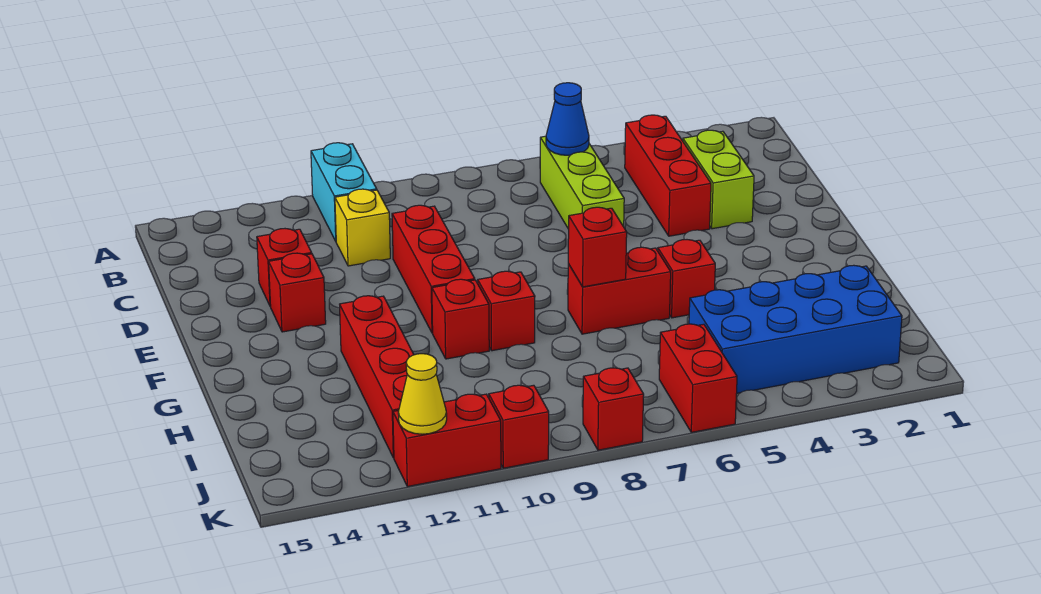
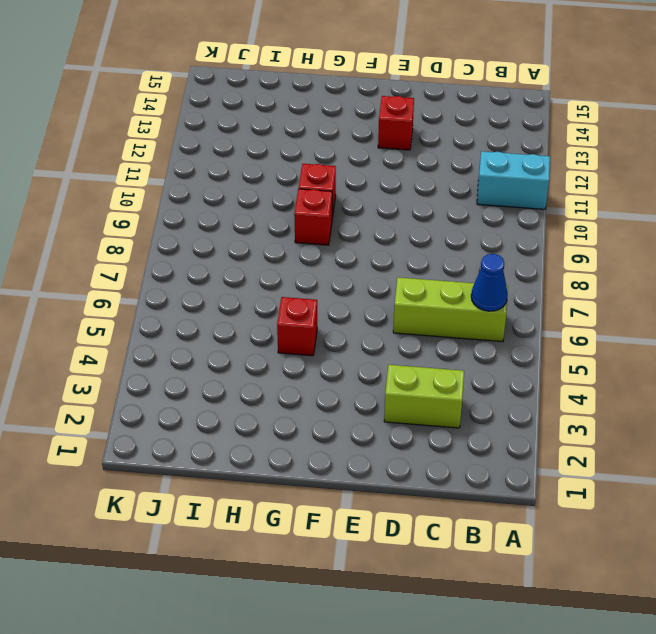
none -> red brick B4:D4 level 1
none -> yellow brick C11 level 1
none -> red brick D10:F10 level 1

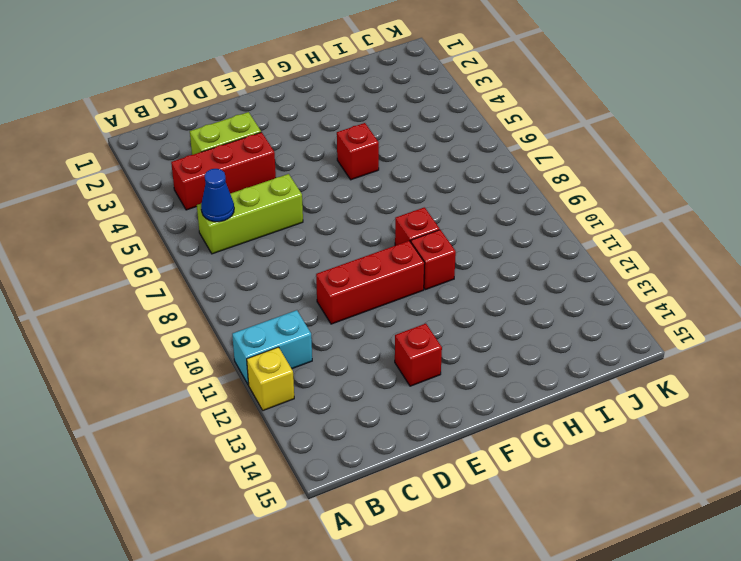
yellow brick A12 level 1 -> yellow brick C11 level 1
none -> red brick D13 level 1
none -> red brick G6:G7 level 1
none -> red brick G12:J12 level 1

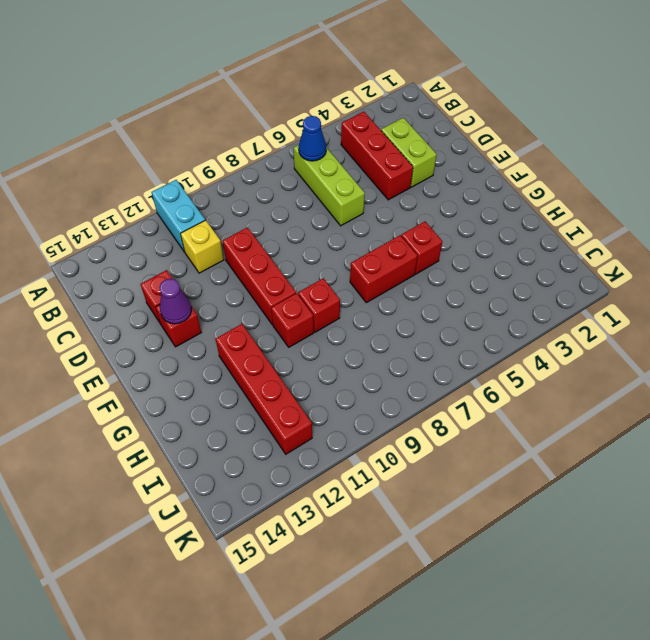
purple cone E13 level 2 -> none
none -> blue brick I2:J5 level 1
none -> red brick J6:K6 level 1
none -> red brick K8 level 1

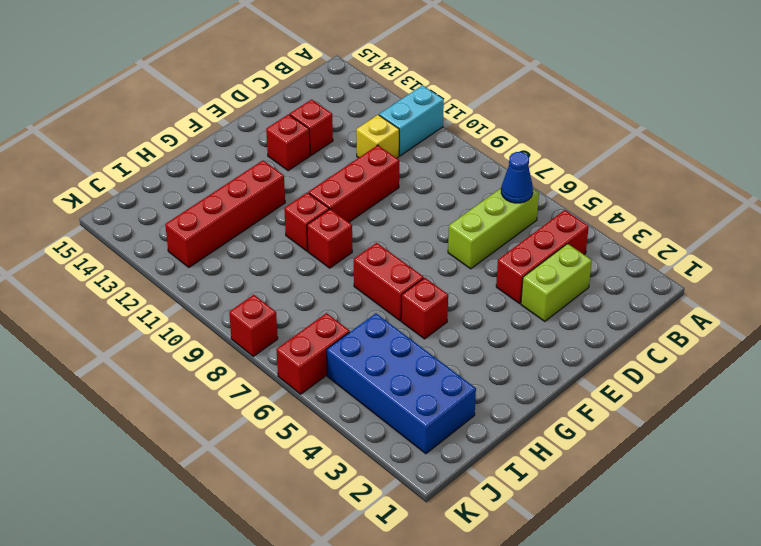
none -> red brick K10 level 1
none -> red brick K11:K12 level 1
none -> red brick G7 level 2

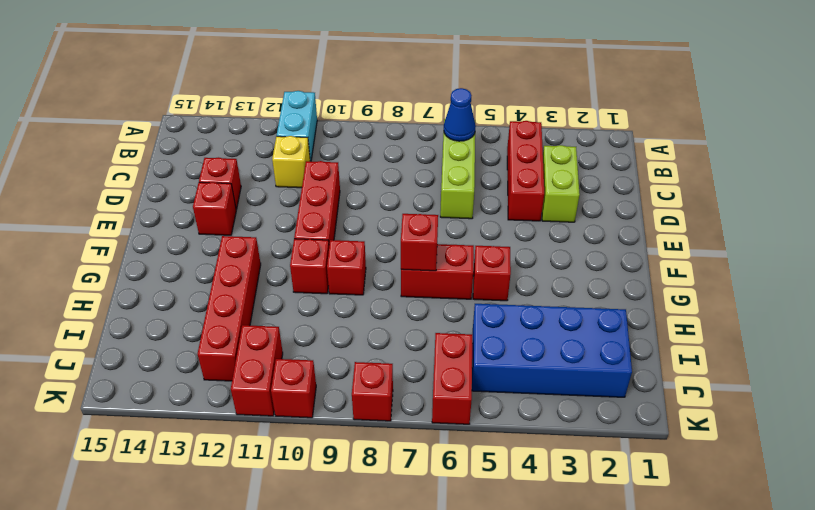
red brick J11:K11 level 1 -> red brick K11:K12 level 1
none -> yellow cone K12 level 2

